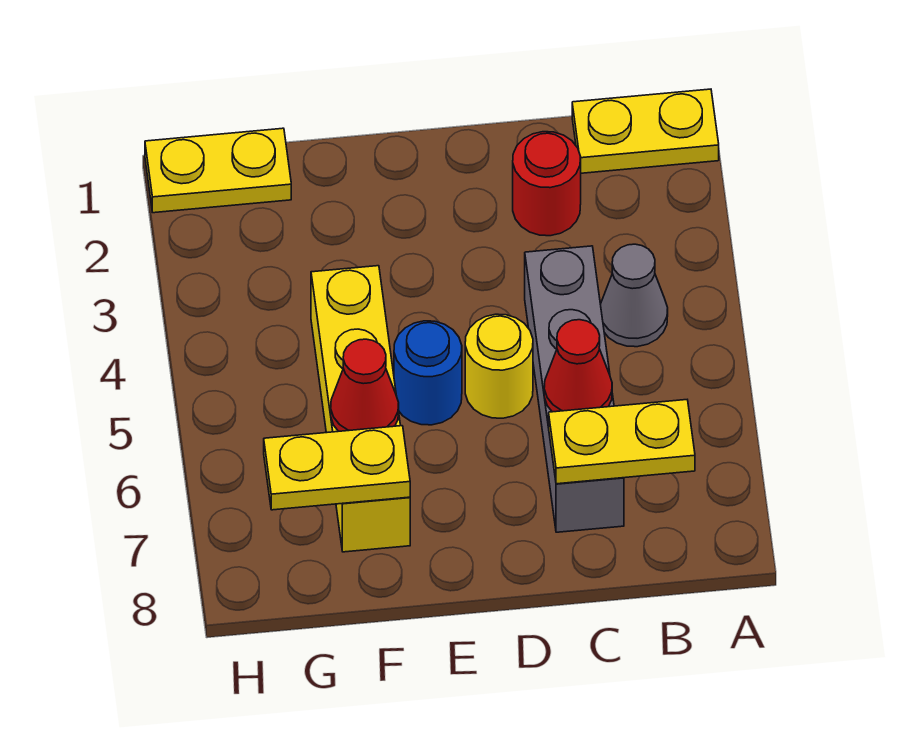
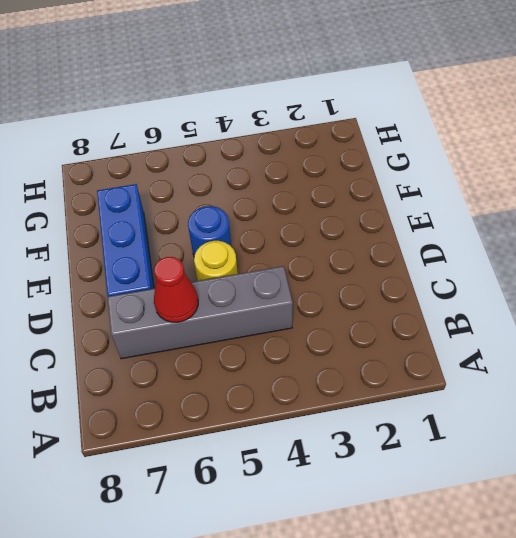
blue brick D7:F7 level 1 -> yellow brick F4:F7 level 1
none -> yellow plate A1:B1 level 1
none -> grey cone B4 level 1
none -> red round brick C2 level 1

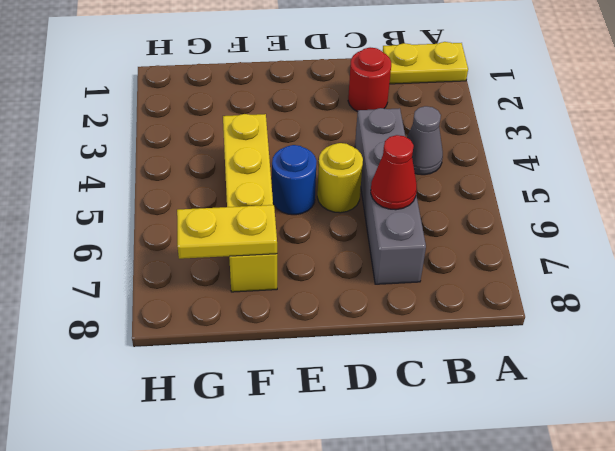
none -> yellow plate G1:H1 level 1
none -> yellow plate B7:C7 level 2
none -> red cone F6 level 2

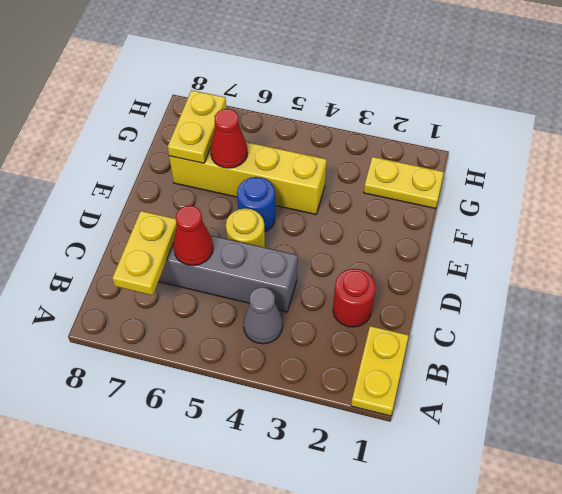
yellow plate G1:G2 level 1 -> yellow plate G1:H1 level 1

